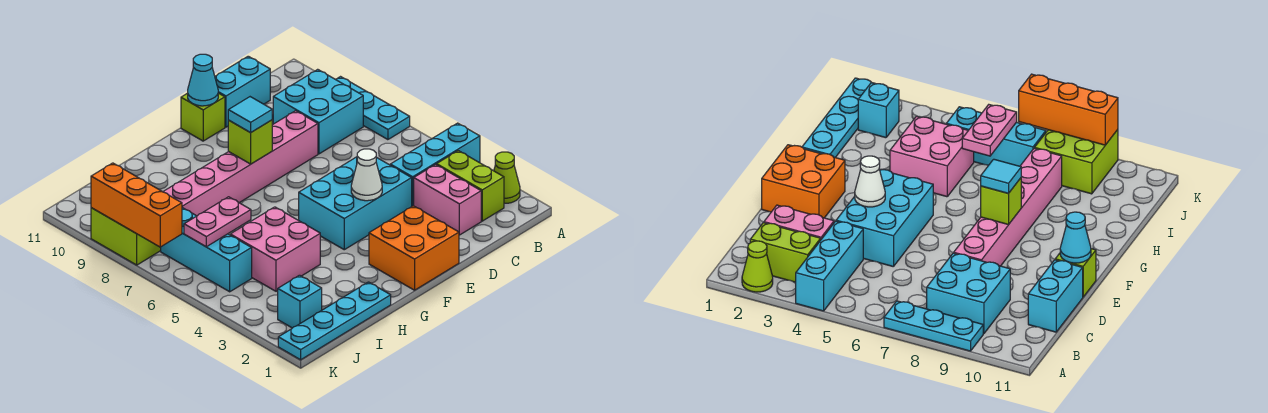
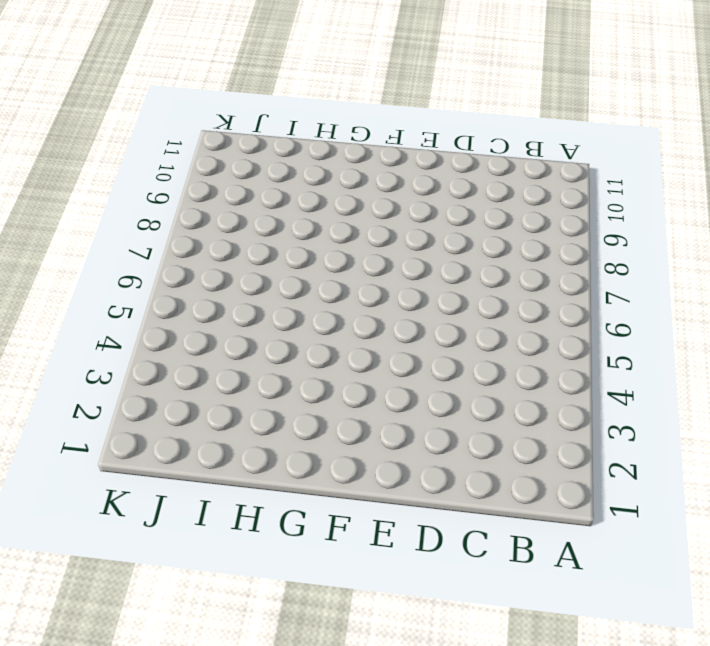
none -> lime cone A2 level 1
none -> cyan brick A4:C4 level 1
none -> cyan plate A7:A9 level 1

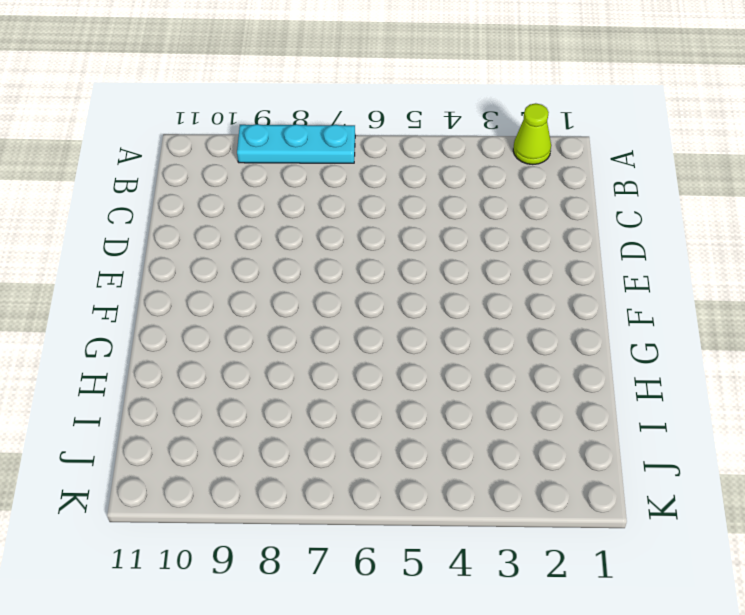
none -> cyan brick A4:C4 level 1
none -> lime brick B2:B3 level 1
none -> cyan brick B8:C9 level 1

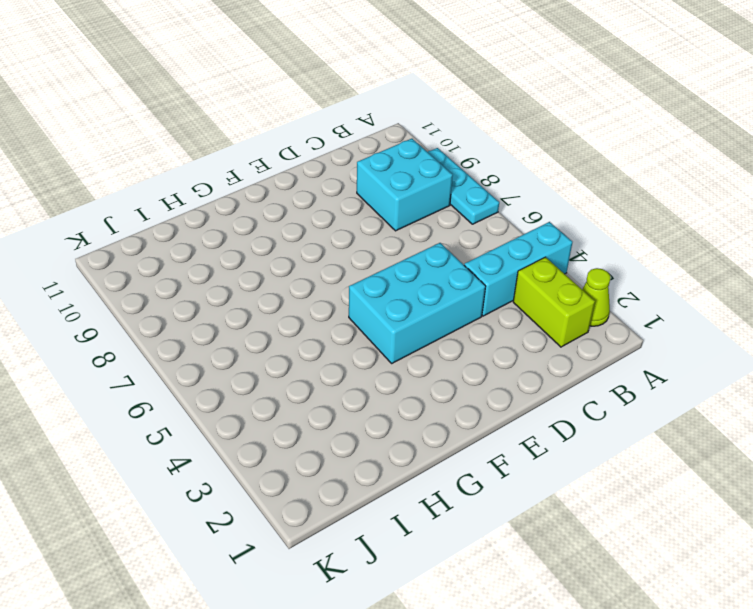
none -> pink brick C2:C3 level 1
none -> cyan brick C11:D11 level 1
none -> pink brick D8:I8 level 1

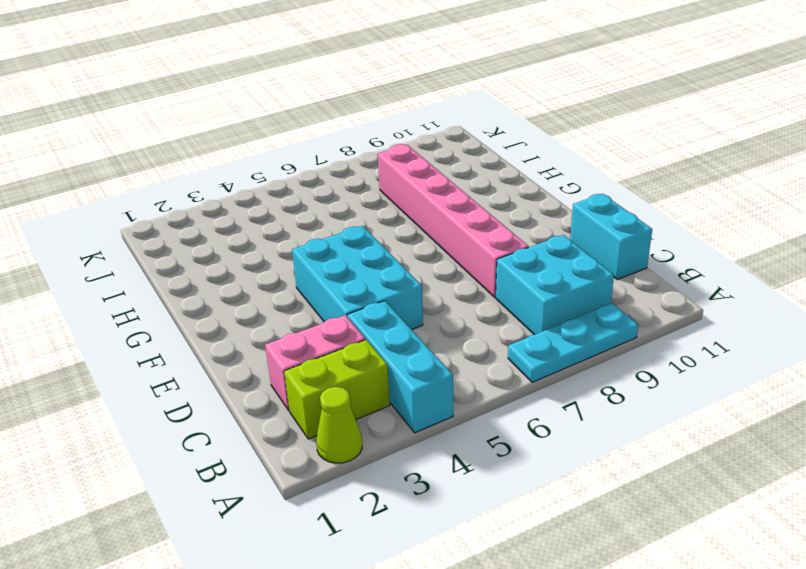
none -> orange brick E1:F2 level 1
none -> lime brick E11 level 1
none -> cyan plate H1:K1 level 1

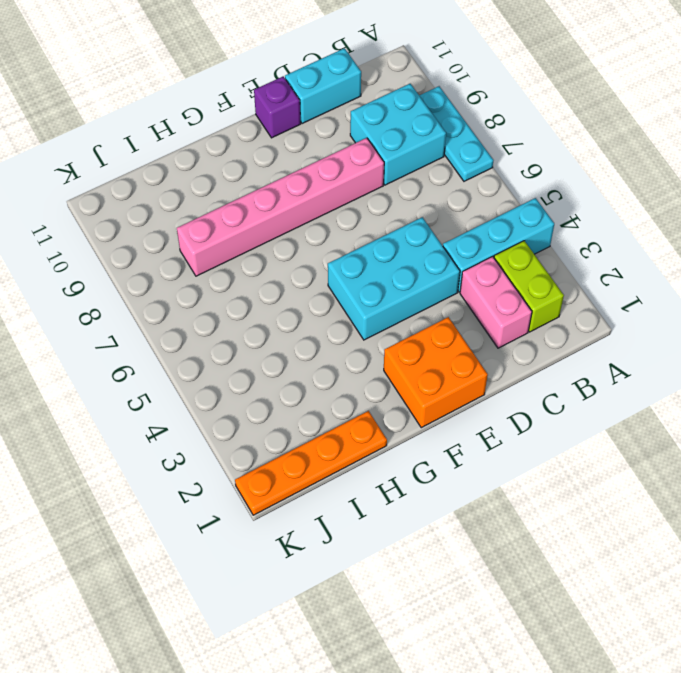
purple brick E11 level 1 -> lime brick E11 level 1
orange plate H1:K1 level 1 -> cyan plate H1:K1 level 1
none -> lime cone A2 level 1
none -> pink brick H4:I5 level 1
none -> cyan brick J2 level 1

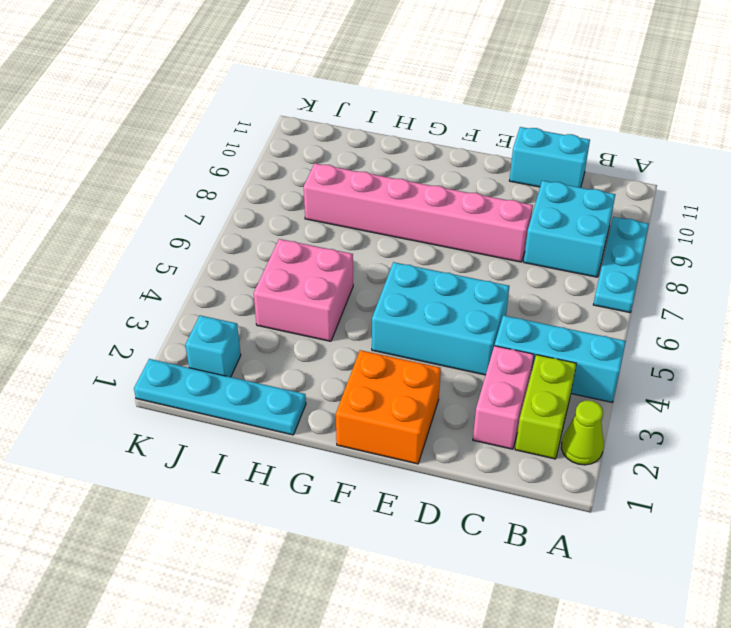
none -> lime brick E11 level 1
none -> cyan brick J5:J7 level 1
none -> lime brick J8:K9 level 1

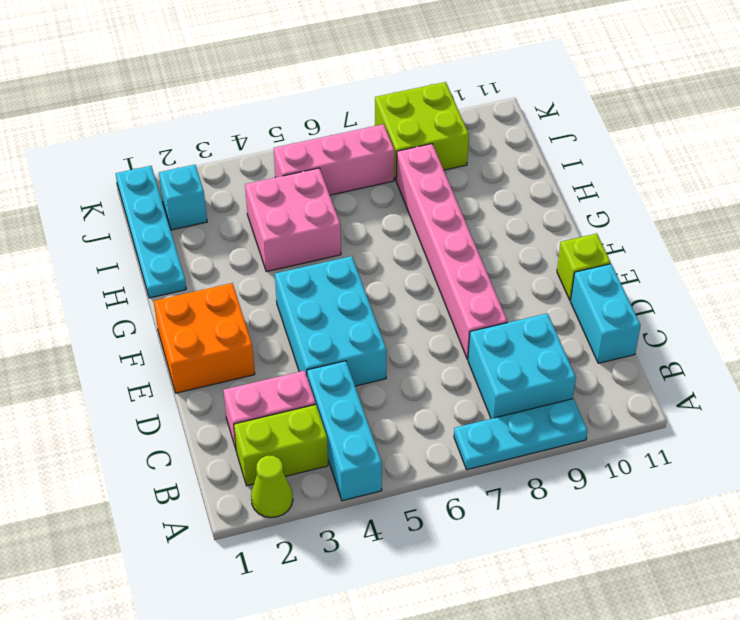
pink brick J5:J7 level 1 -> cyan brick J5:J7 level 1
none -> white cone E4 level 2
none -> cyan cone E11 level 2
none -> lime brick F8 level 2

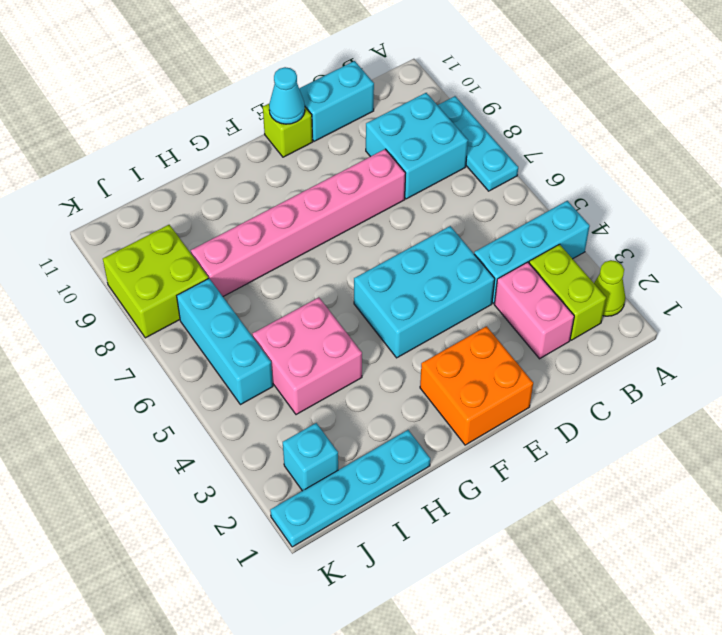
none -> white cone E4 level 2
none -> lime brick F8 level 2
none -> pink plate I6:J6 level 2

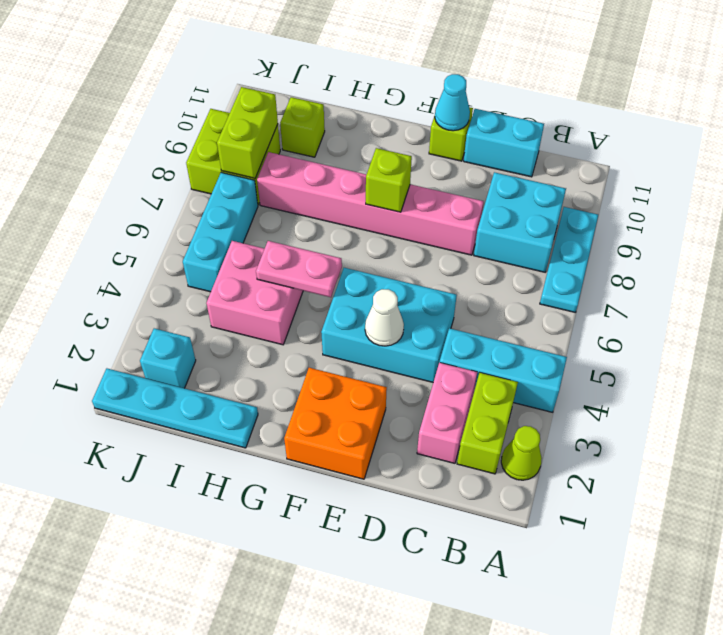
pink plate G5:H5 level 2 -> pink plate I6:J6 level 2
lime brick I10 level 1 -> none
lime brick J8:J9 level 2 -> none
none -> orange brick K7:K9 level 2
none -> cyan tile F8 level 3

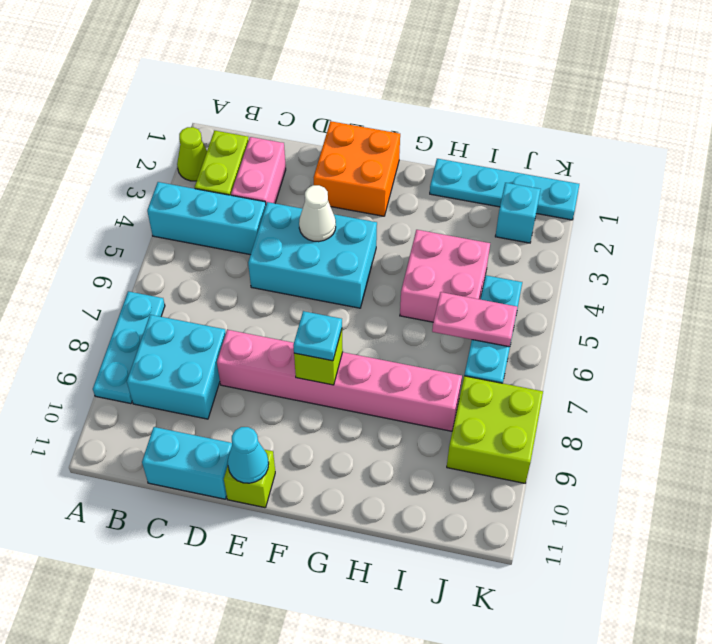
cyan plate F8 level 3 -> cyan tile F8 level 3
none -> orange brick K7:K9 level 2

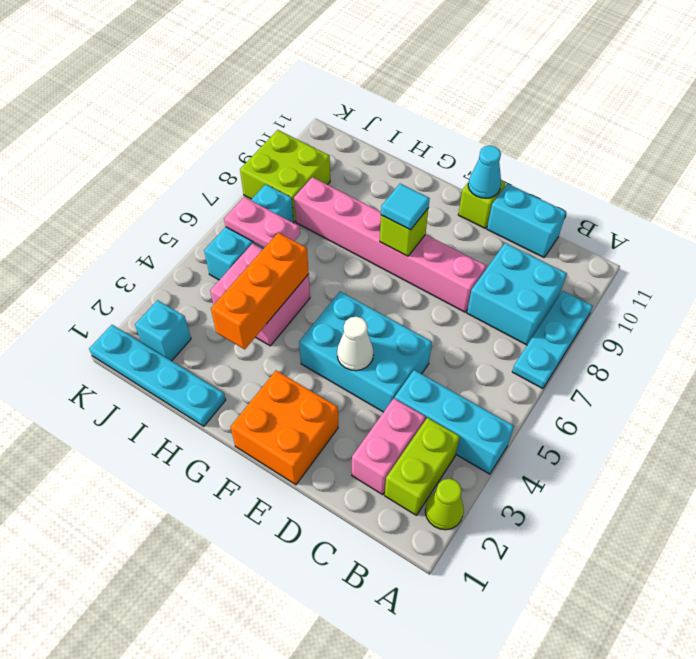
orange brick H3:H5 level 2 -> orange brick K7:K9 level 2

